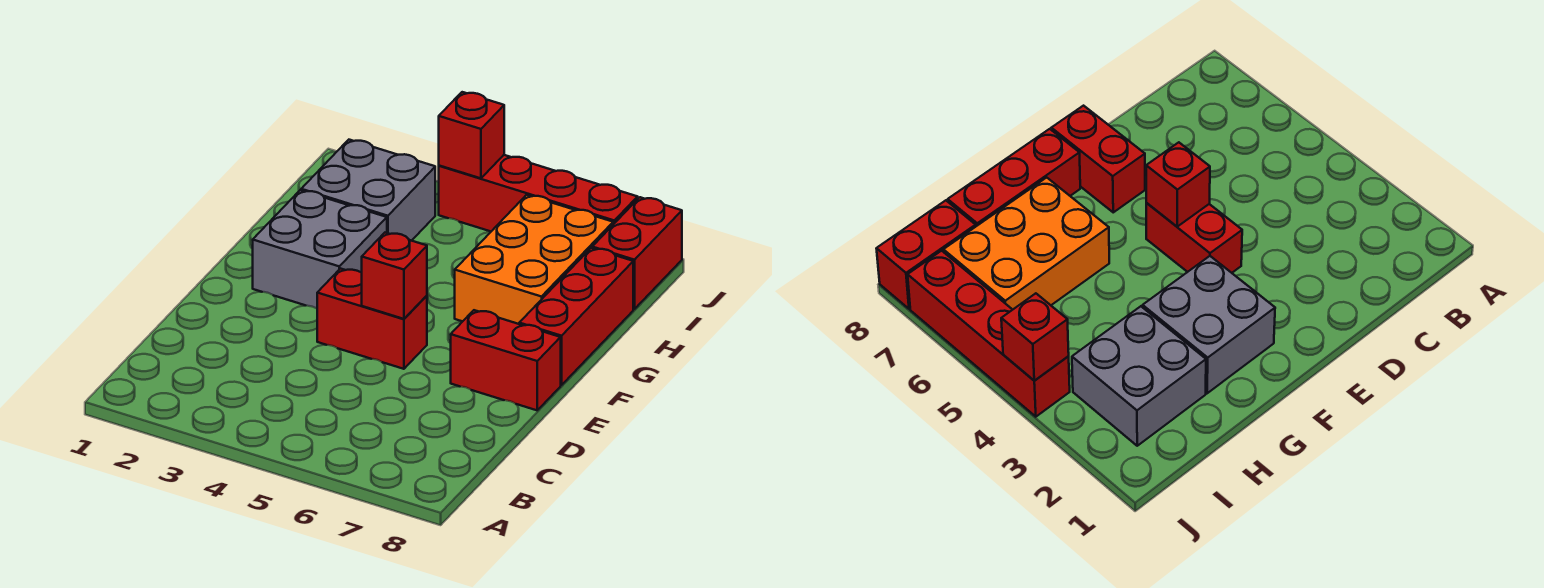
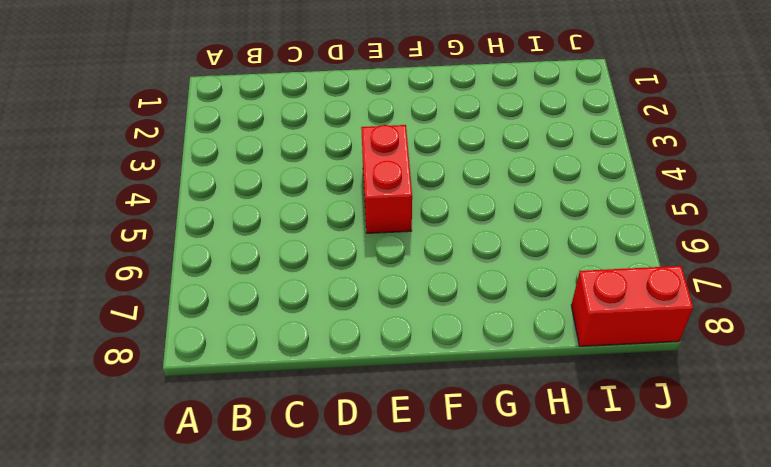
none -> red brick E7:E8 level 1
none -> grey brick F2:G3 level 1

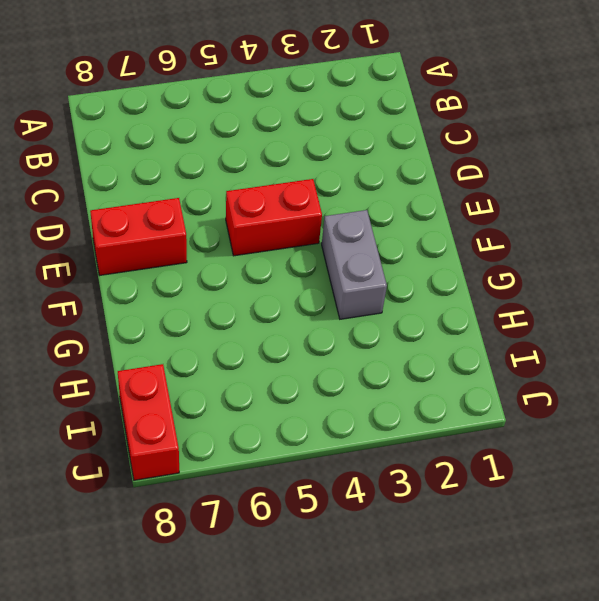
grey brick F3:G3 level 1 -> grey brick F2:G3 level 1
none -> red brick F8:H8 level 1
none -> orange brick G6:I7 level 1

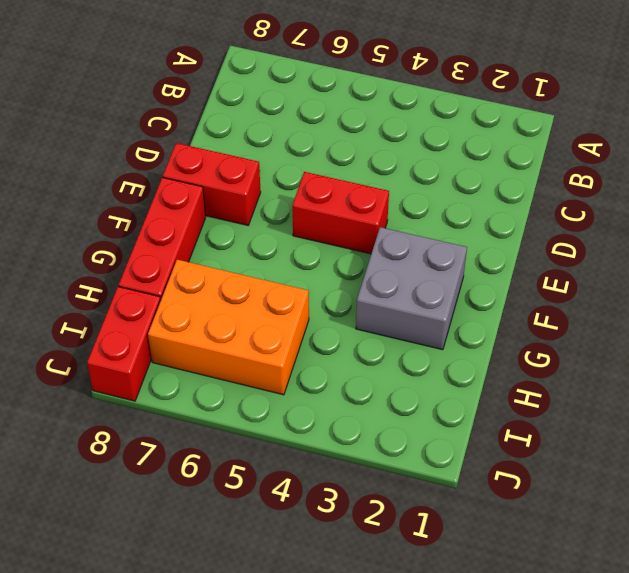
orange brick H5:I7 level 1 -> orange brick G6:I7 level 1
none -> grey brick H2:I3 level 1
none -> red brick J4:J7 level 1

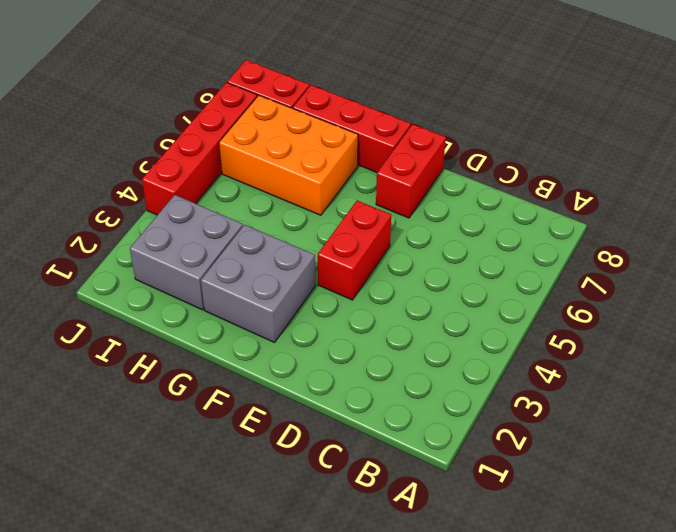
none -> red brick E5 level 2
none -> red brick J4 level 2

